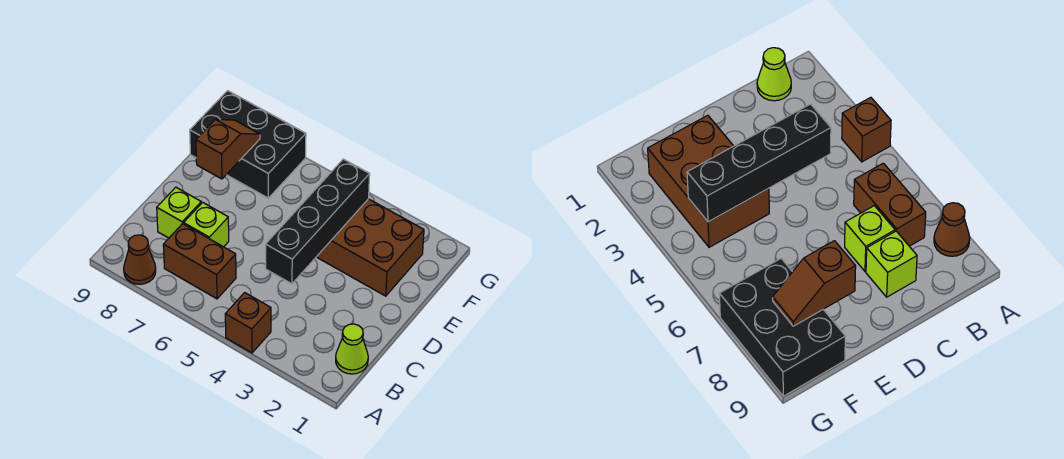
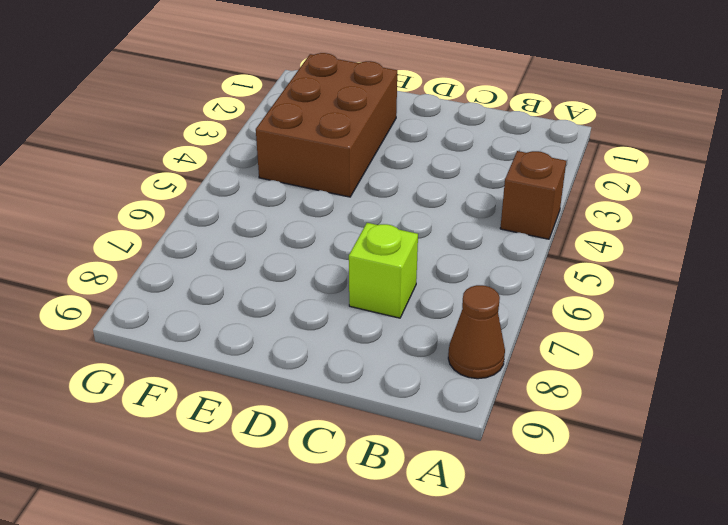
none -> lime cone B1 level 1
none -> brown brick B6:B7 level 1

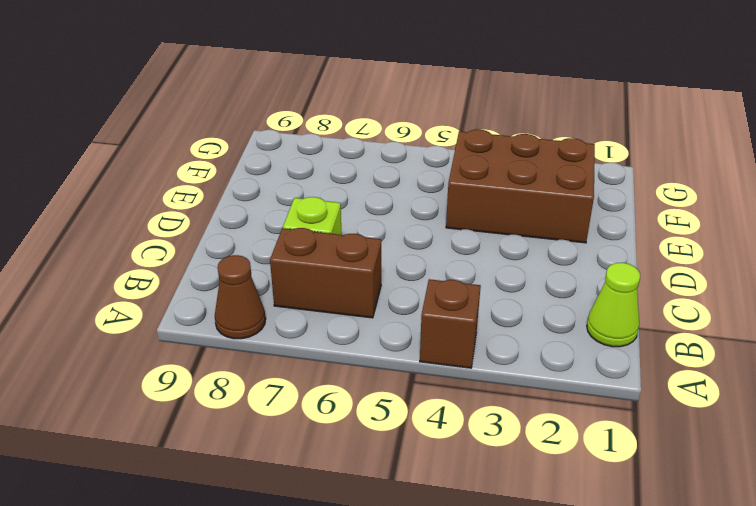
none -> lime brick C8 level 1
none -> black brick F7:G9 level 1

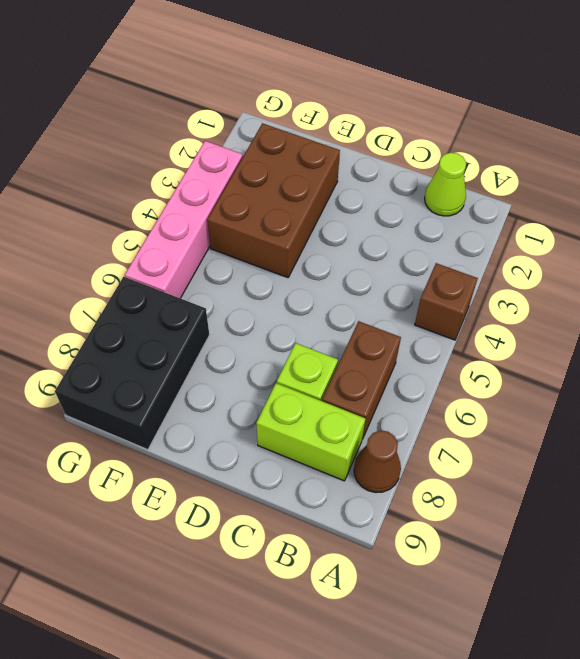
lime brick B8:C8 level 1 -> lime brick C8 level 1
pink brick G3:G6 level 1 -> none
none -> black brick C4:F4 level 2
none -> brown slope E8:F8 level 2 top E

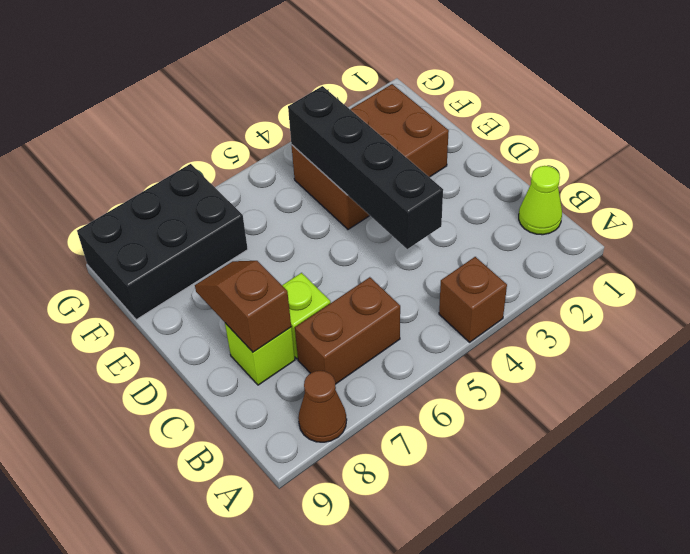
brown slope C8:D8 level 2 top C -> brown slope E8:F8 level 2 top E

